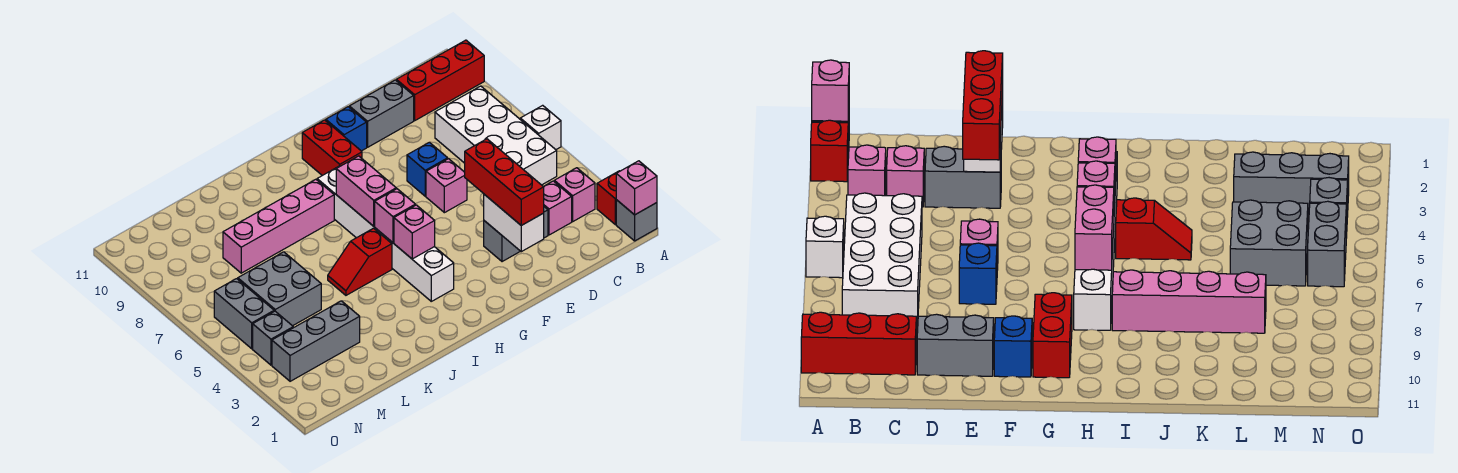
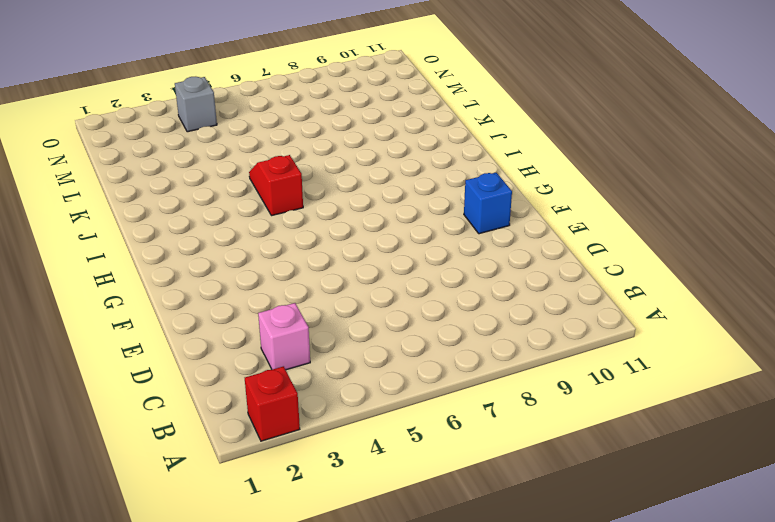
none -> grey brick A1 level 1
none -> white brick A6 level 1
none -> red brick A10:C10 level 1

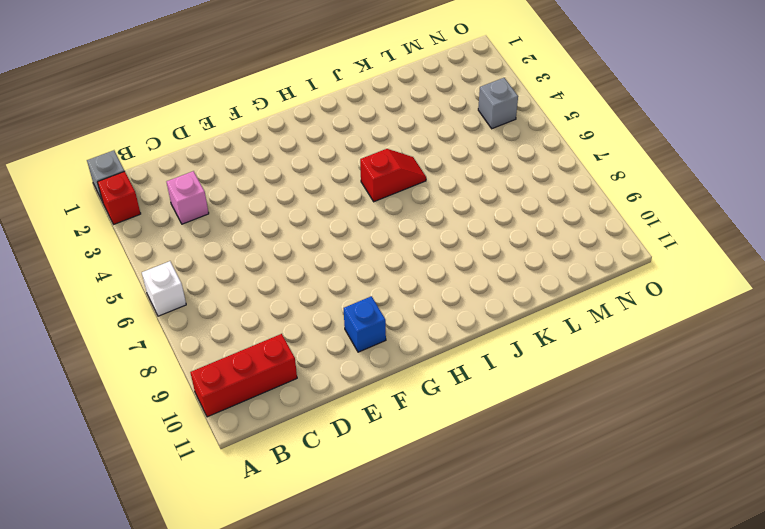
none -> pink brick B3 level 1
none -> white brick B5:C8 level 1
none -> grey brick D3:E3 level 1

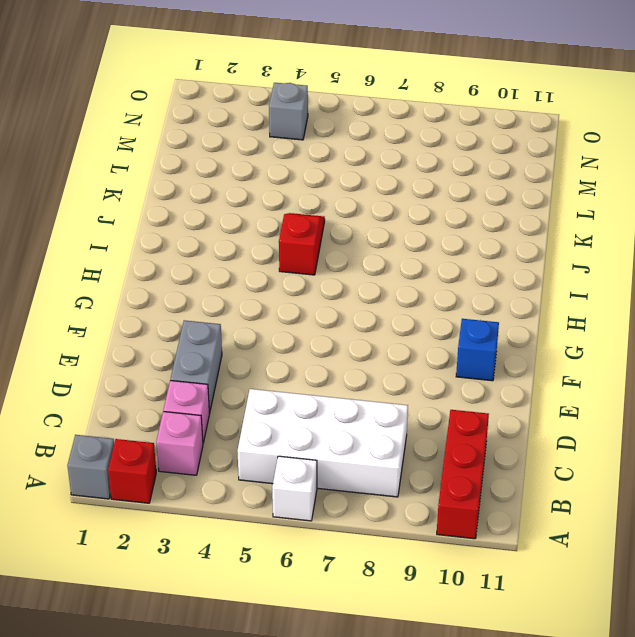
none -> grey brick D10:E10 level 1
none -> pink brick E6 level 1
none -> blue brick E7 level 1

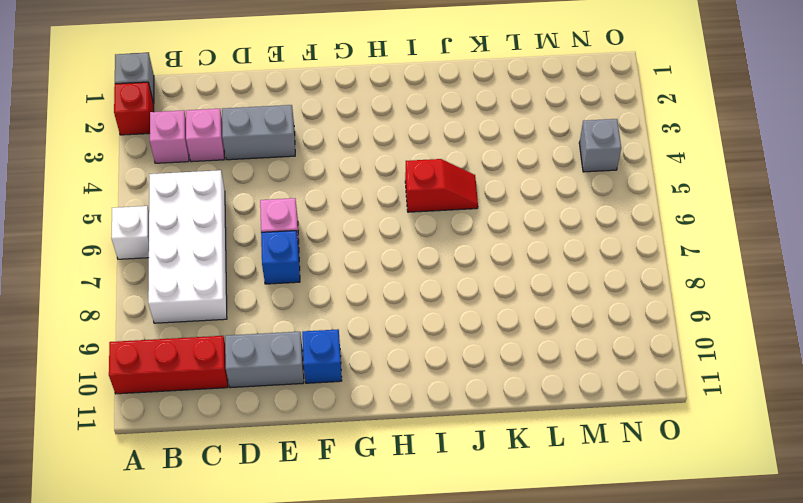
none -> red brick G9:G10 level 1
none -> white brick H3:H8 level 1
none -> pink brick I8:L8 level 1

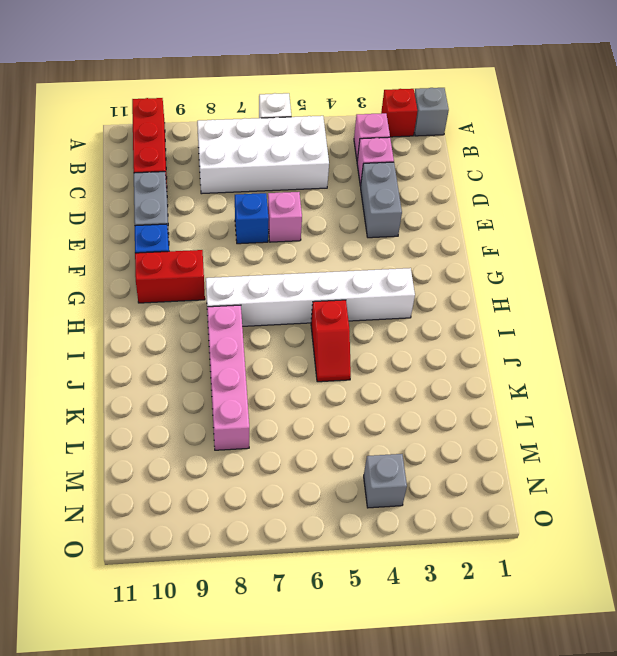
none -> grey brick L3:N3 level 1
none -> grey brick L5:M6 level 1
none -> grey brick N5:N6 level 1

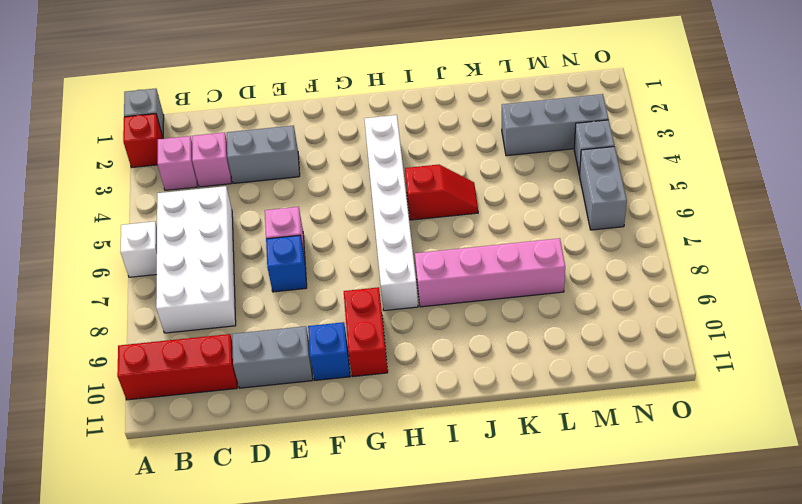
none -> grey brick L5:M6 level 1
none -> pink brick A1 level 2
none -> white brick E2:E3 level 2

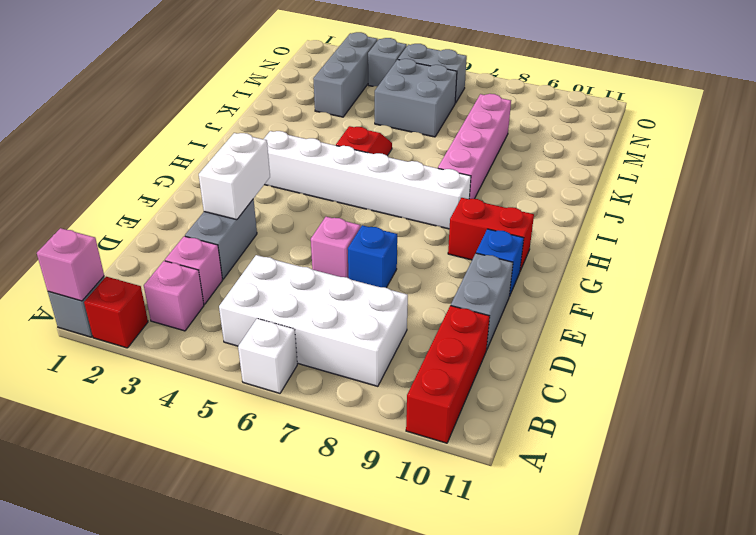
white brick E3:F3 level 2 -> white brick E2:E3 level 2
none -> pink brick H4 level 2
none -> pink brick H5 level 2
none -> pink brick H6:H7 level 2

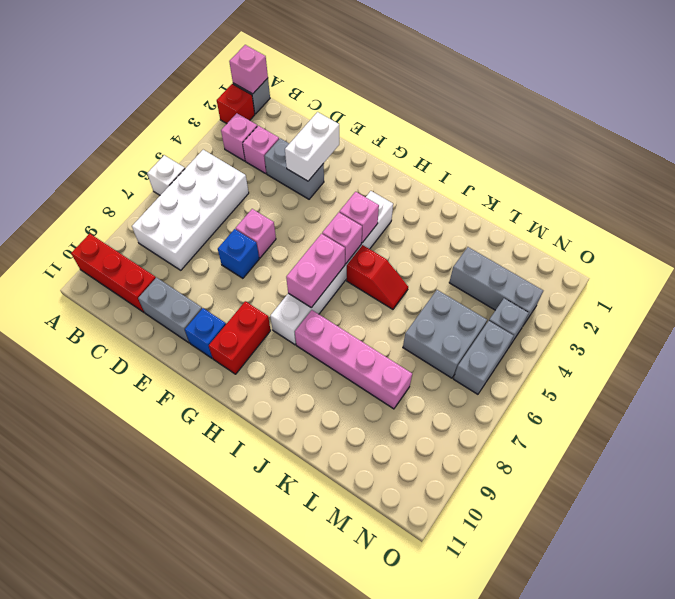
none -> red brick E2:E4 level 3

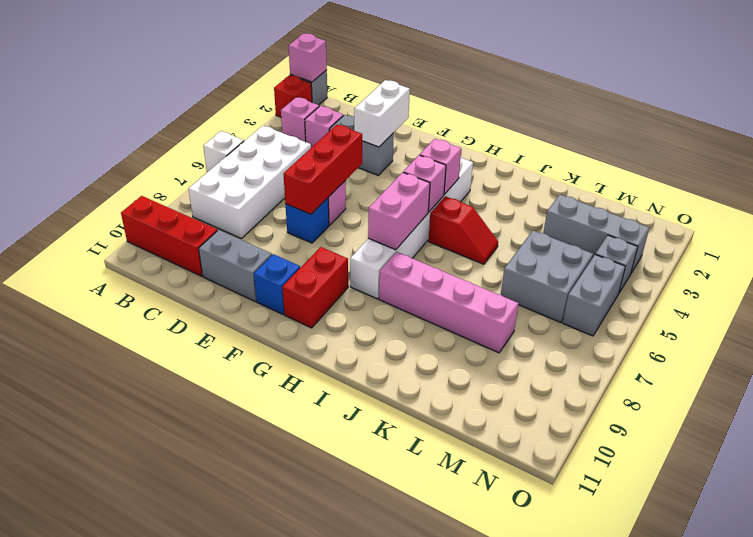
red brick E5:E7 level 2 -> red brick E2:E4 level 3

